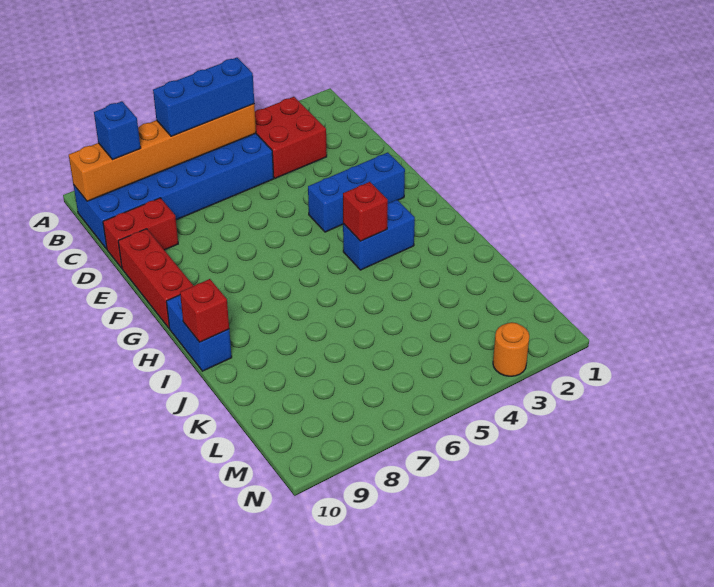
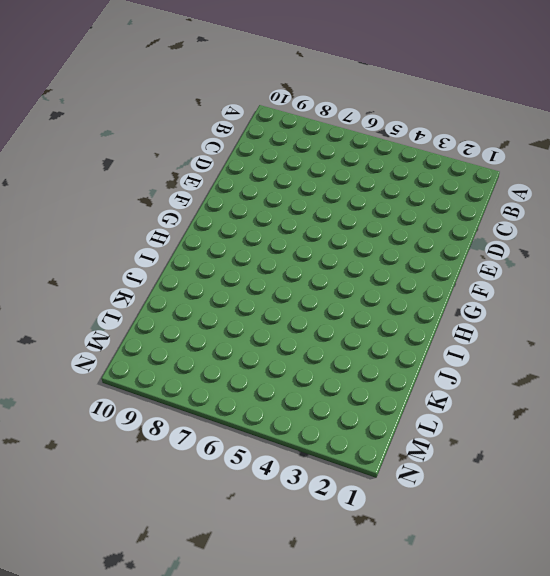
none -> red brick B3:C4 level 1
none -> blue brick B5:C10 level 1
none -> red brick D9:D10 level 1

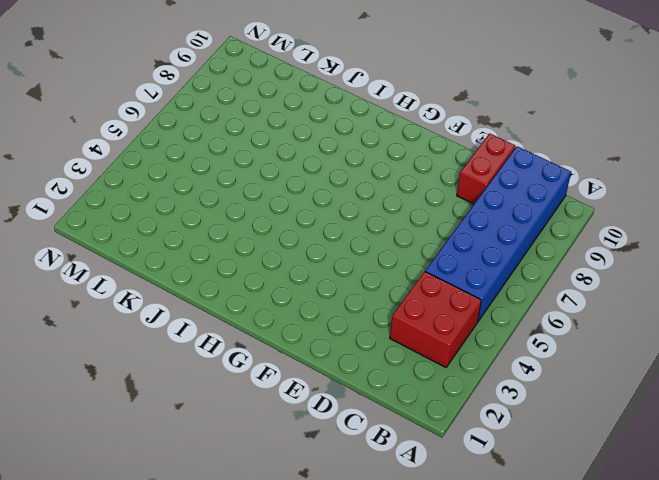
none -> red brick E10:G10 level 1
none -> blue brick F2:F4 level 1
none -> blue brick H3:H4 level 1

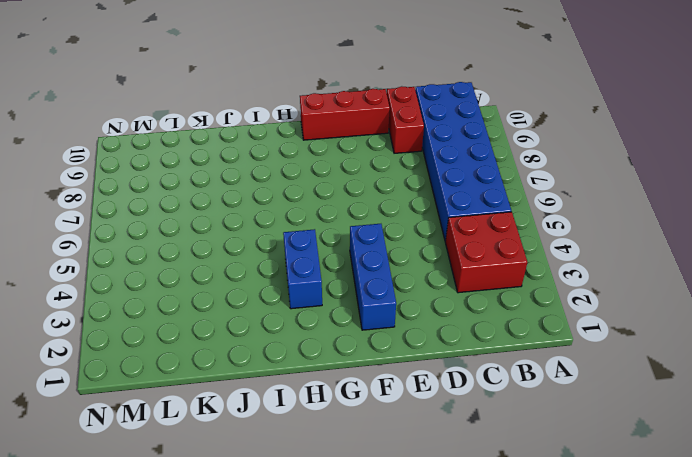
none -> blue brick H10:I10 level 1
none -> orange round brick N3 level 1
none -> orange brick B5:B10 level 2

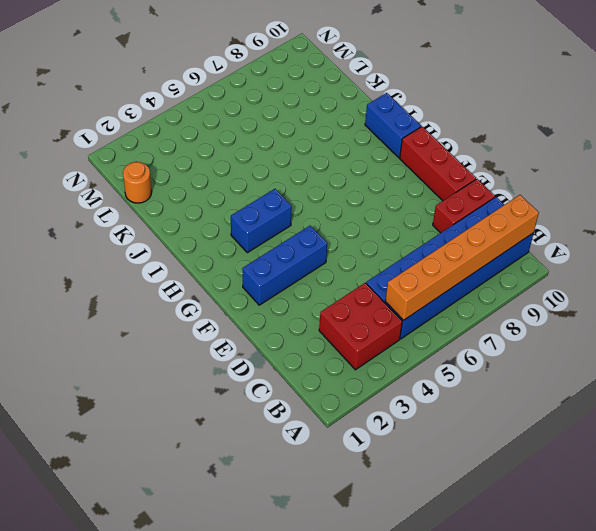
orange round brick L1 level 1 -> orange round brick N3 level 1
none -> red brick H4 level 2
none -> red brick I10 level 2
none -> blue brick B5:B7 level 3

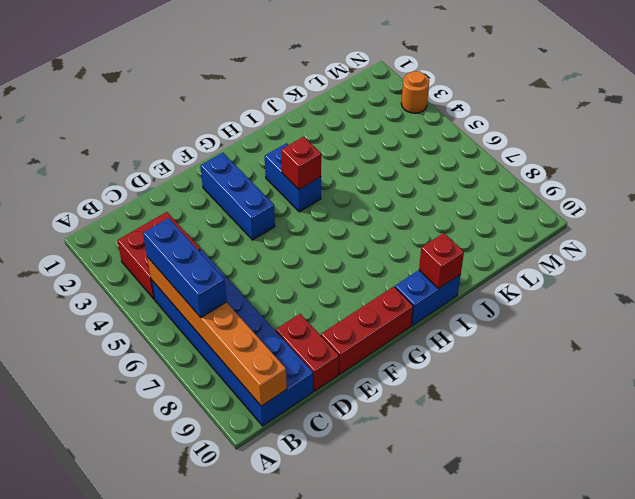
none -> blue brick B9 level 3

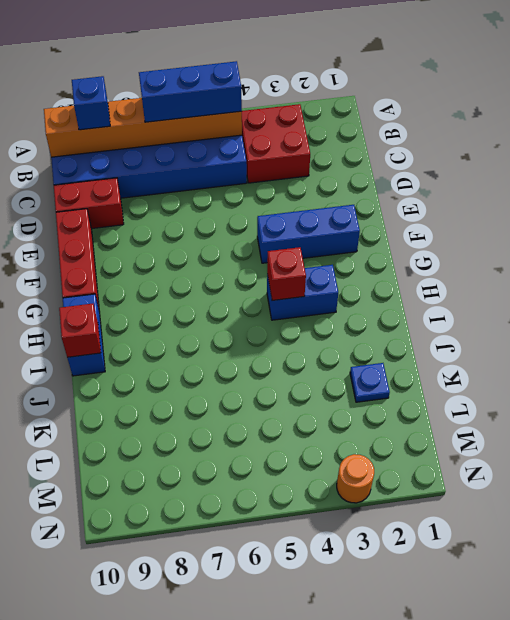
blue plate K2 level 1 -> none

